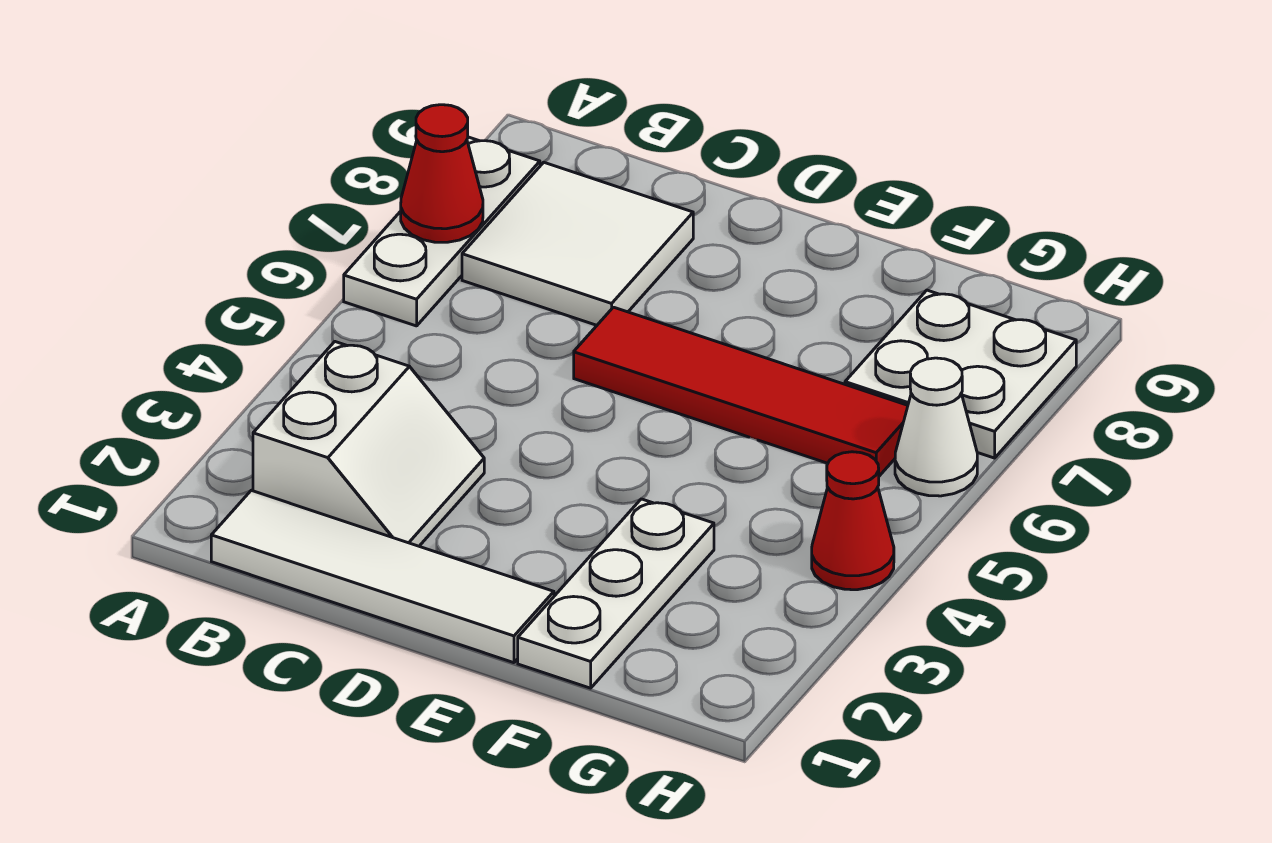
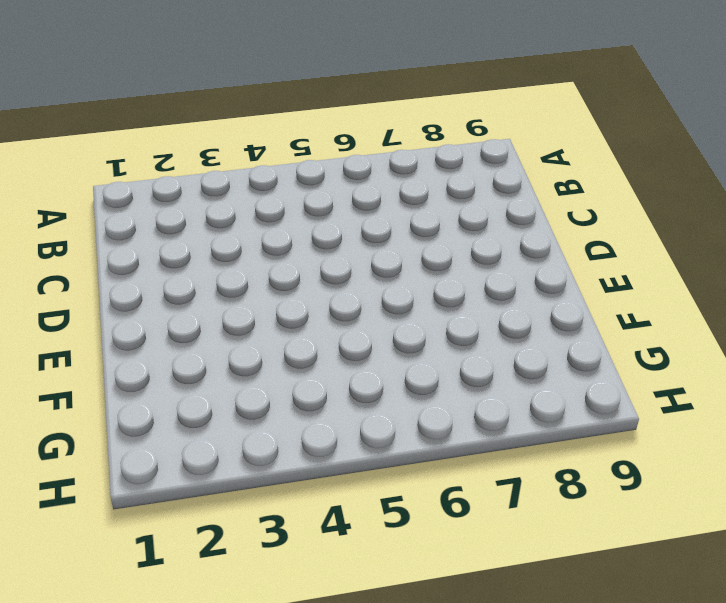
none -> white plate A6:A8 level 1
none -> white tile B1:E1 level 1

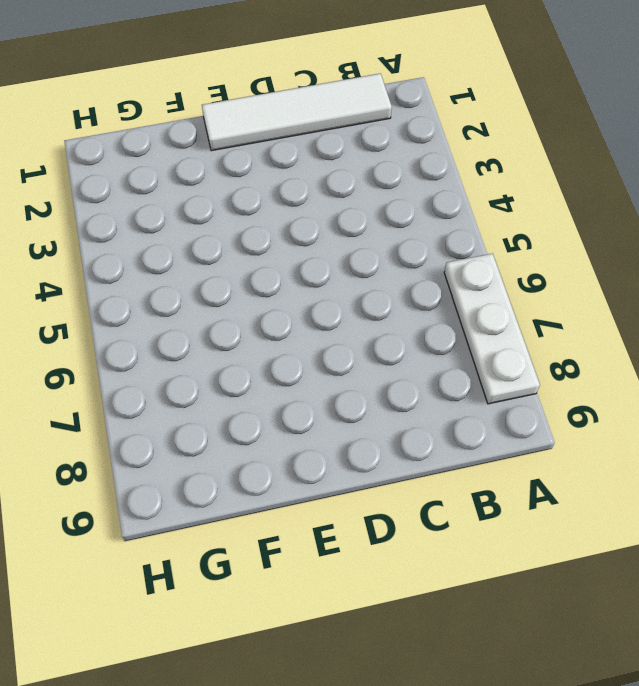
none -> white slope B2:C3 level 1 top B
none -> white tile B7:C8 level 1

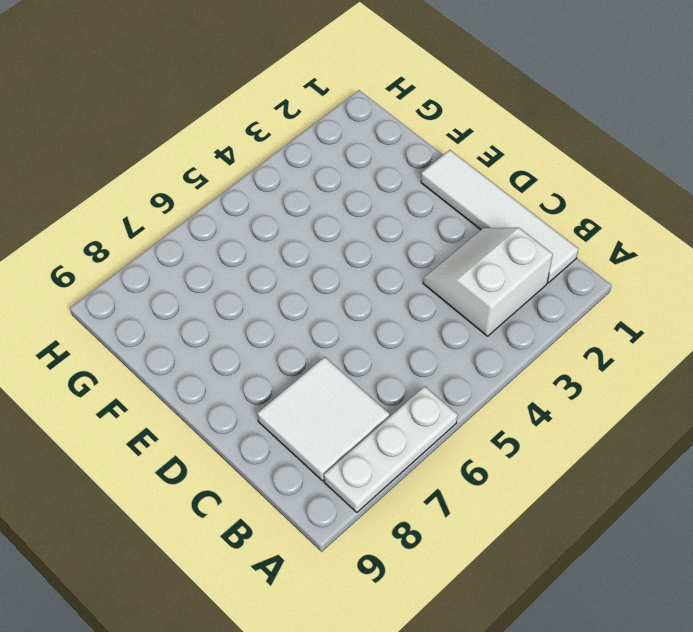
none -> red tile D6:G6 level 1
none -> white plate F1:F3 level 1

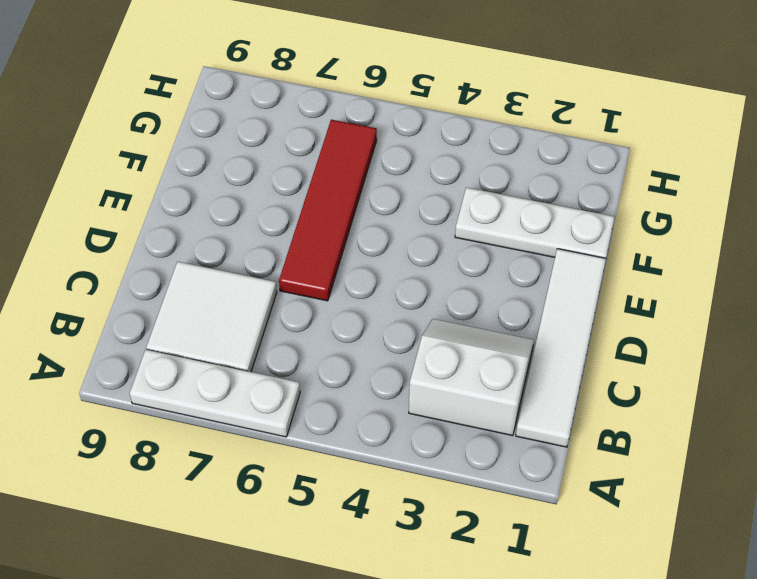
none -> white plate G7:H8 level 1
none -> red cone H4 level 1

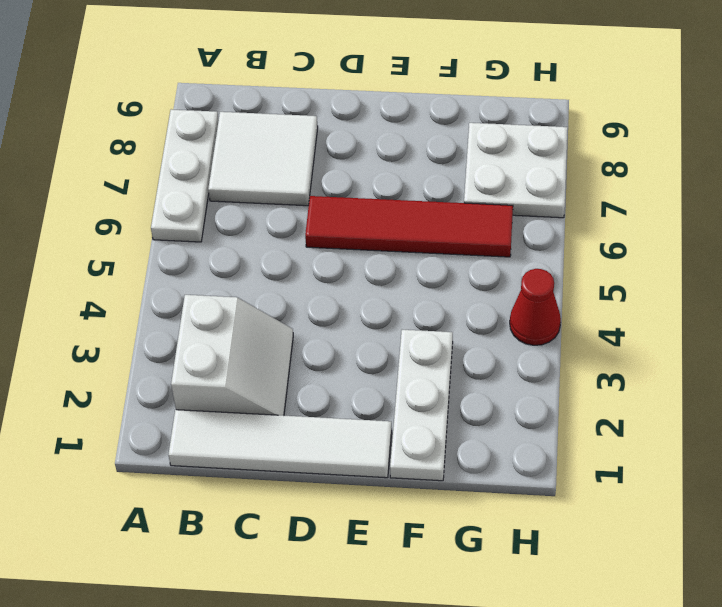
none -> white cone H6 level 1
none -> red cone A7 level 2

